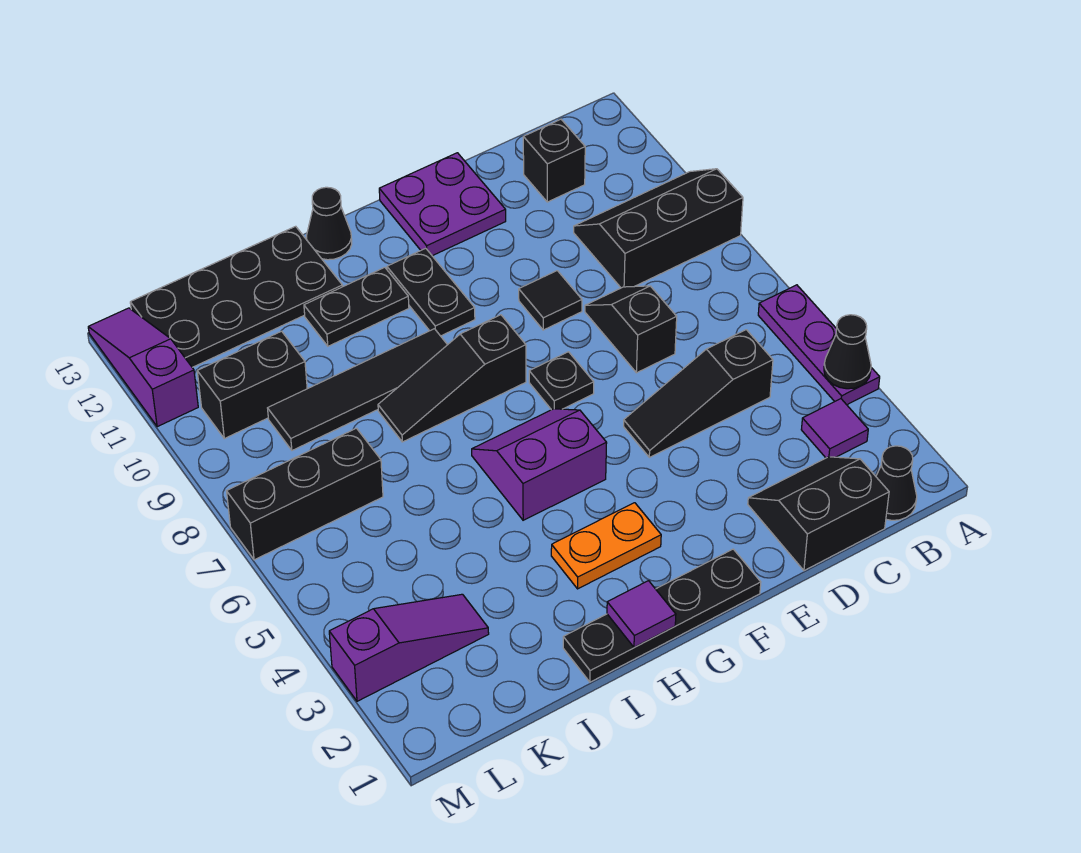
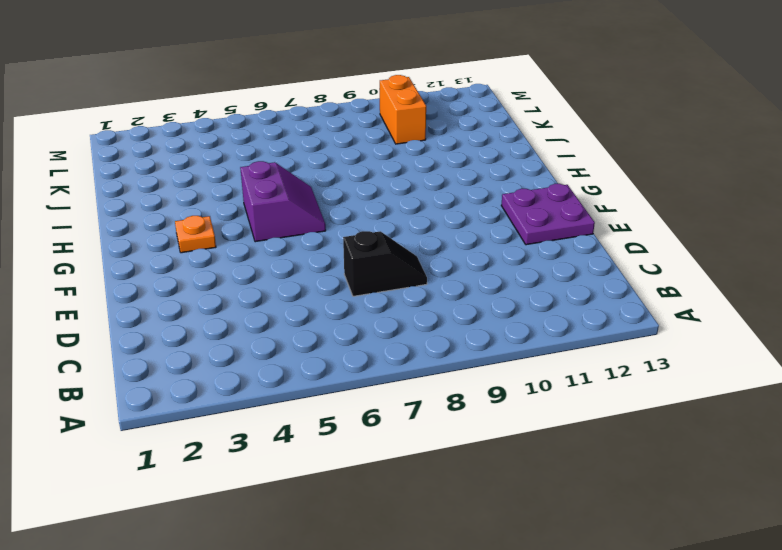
orange plate G3 level 1 -> orange plate G3:H3 level 1
orange brick K10:L10 level 1 -> black brick K10:L10 level 1
none -> purple plate A4:A6 level 1
none -> black slope A9:C10 level 1 top 9
none -> black cone B1 level 1

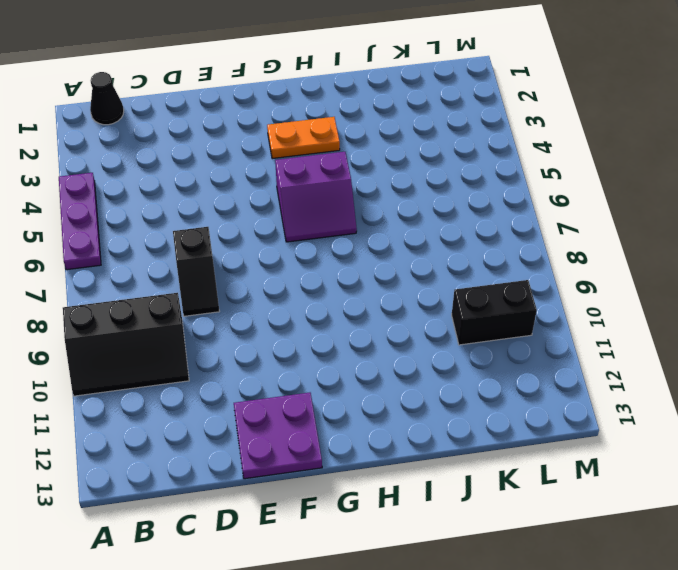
none -> purple tile B3 level 1
none -> black slope C1:D2 level 1 top 1
none -> black slope C5:E5 level 1 top C

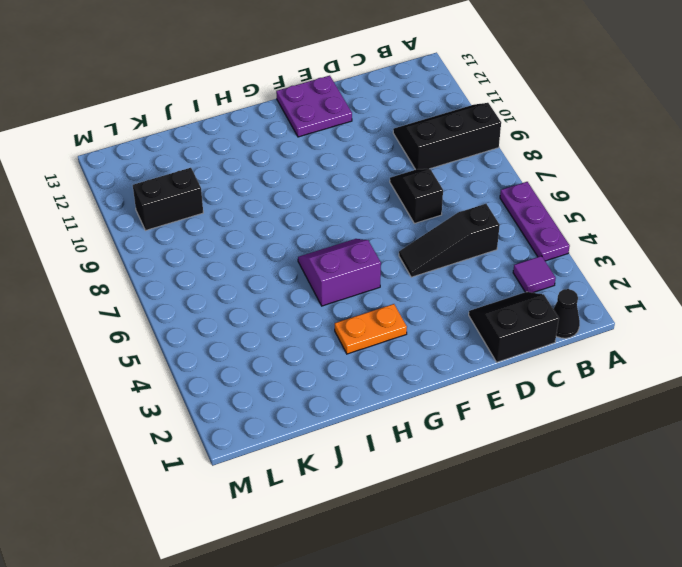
none -> black brick C12 level 1
none -> black tile E9 level 1
none -> black plate F1:I1 level 1

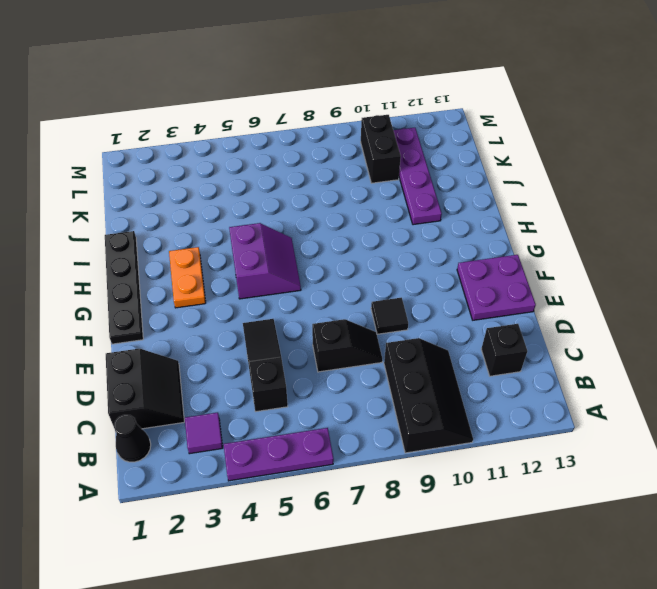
purple plate I11:L11 level 1 -> black plate H11:I11 level 1
none -> black plate F7 level 1
none -> black slope G8:I8 level 1 top G
none -> black plate G10:G11 level 1

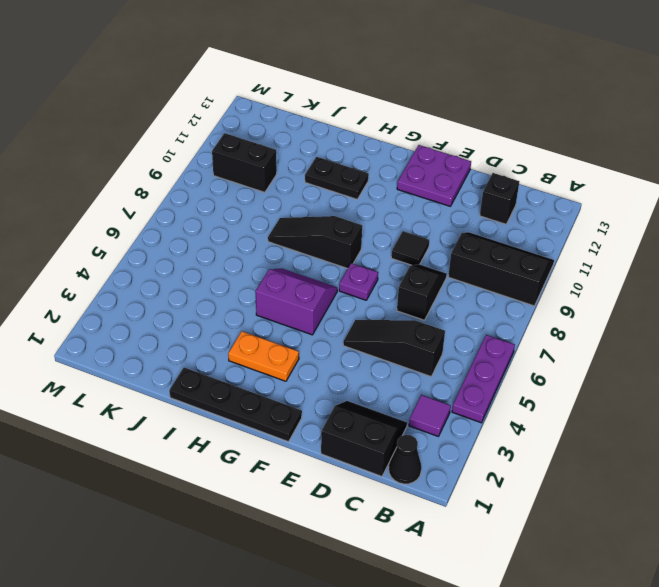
purple plate F7 level 1 -> black plate F7 level 1
none -> black plate G10:G11 level 1
none -> black tile H9:K9 level 1
none -> black cone H13 level 1

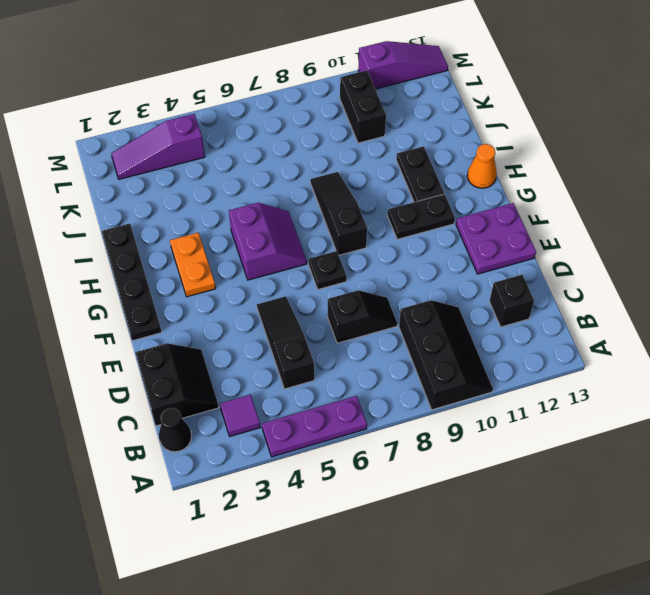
orange cone H13 level 1 -> black cone H13 level 1
purple slope L2:L4 level 1 top 4 -> purple slope K3:M3 level 1 top M
none -> black tile E9 level 1
none -> black tile H9:K9 level 1
none -> black plate I12:L13 level 1

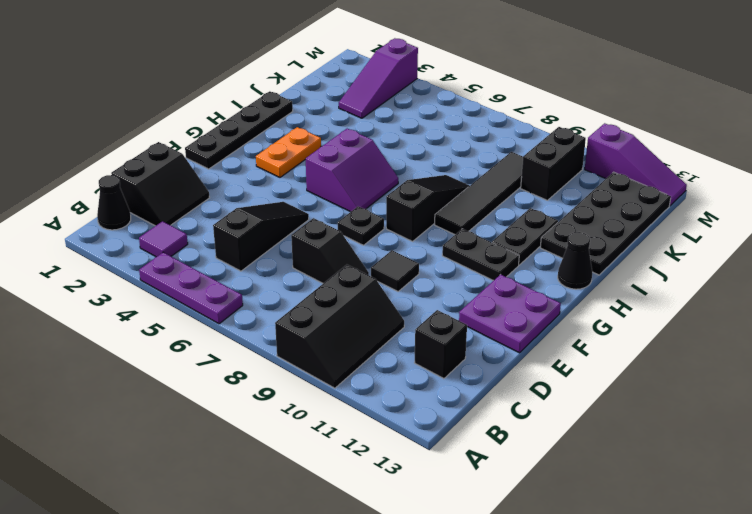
none -> black brick K7:M7 level 1
none -> black cone A4 level 2
none -> purple tile H1 level 2

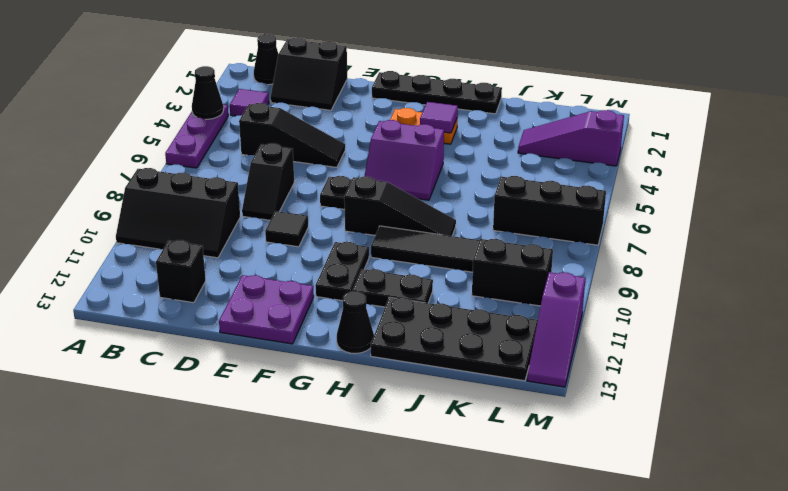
purple tile H3 level 2 -> purple tile H1 level 2

